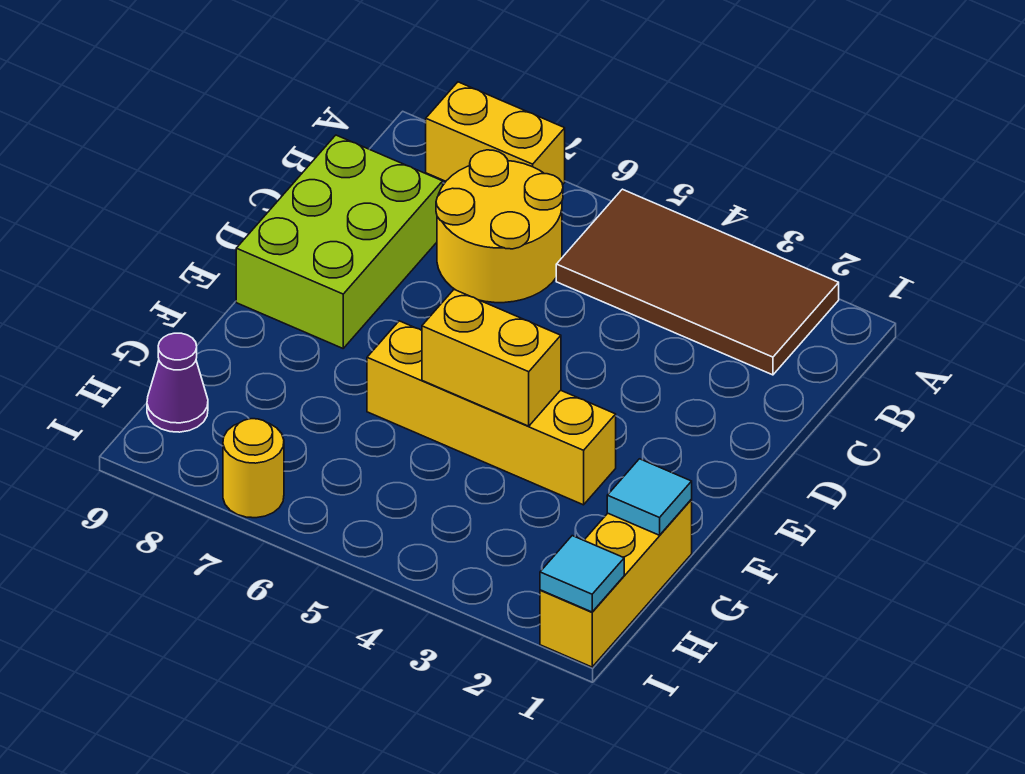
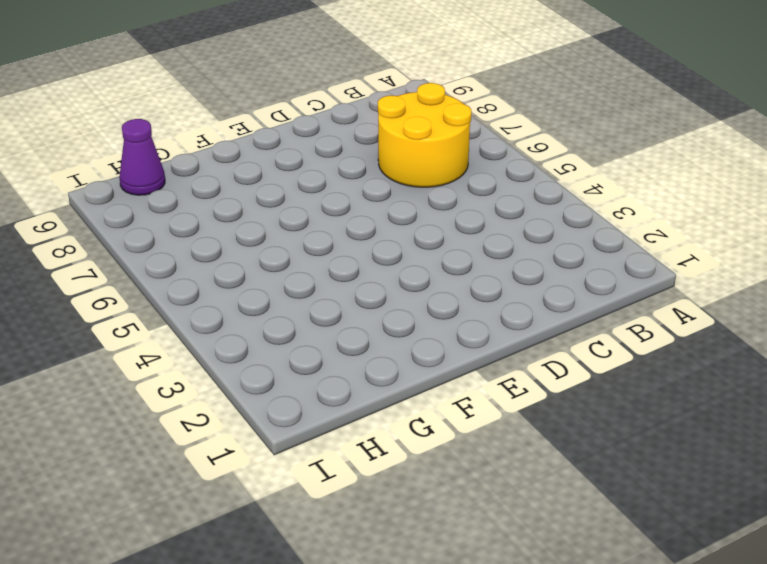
none -> brown tile A2:B5 level 1
none -> yellow brick A7:A8 level 1

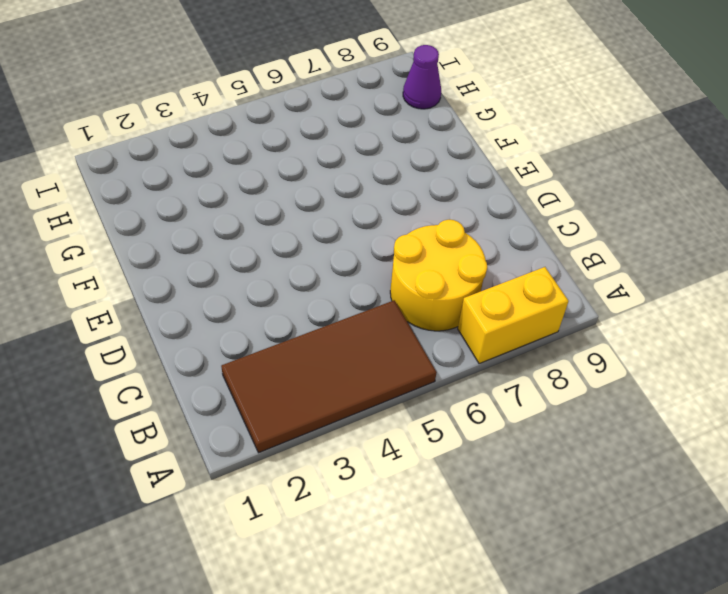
none -> lime brick C8:E9 level 1
none -> yellow brick F3:F6 level 1

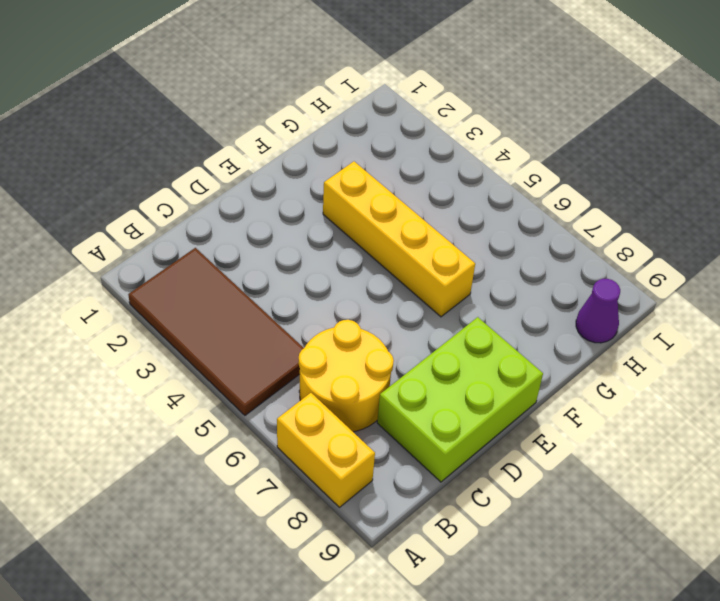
none -> yellow brick G1:I1 level 1
none -> yellow round brick I7 level 1

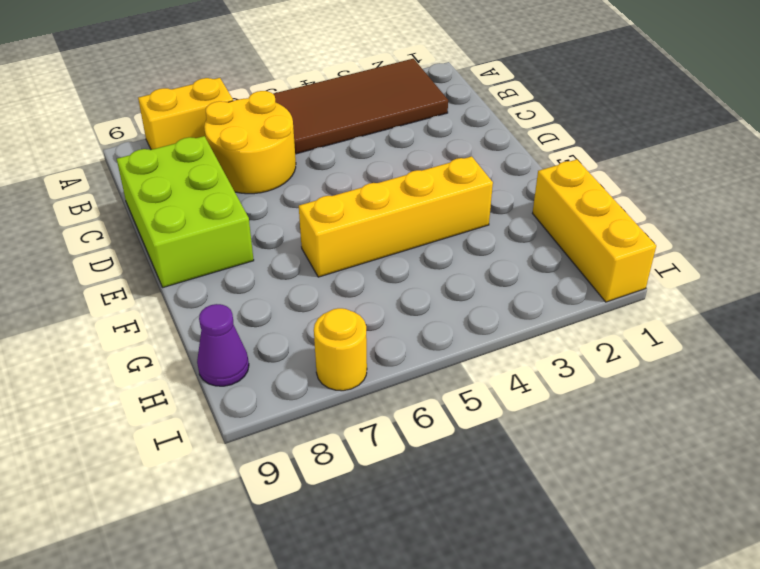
none -> yellow brick F4:F5 level 2
none -> cyan tile G1 level 2

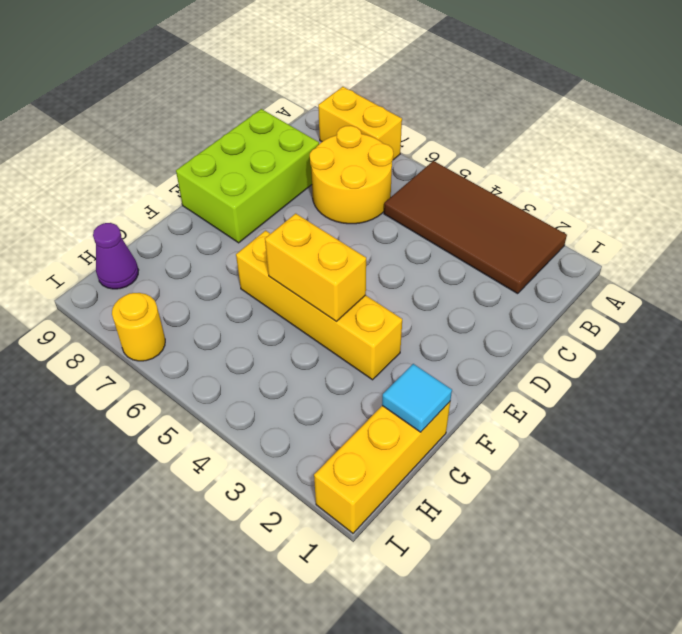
none -> cyan tile I1 level 2

